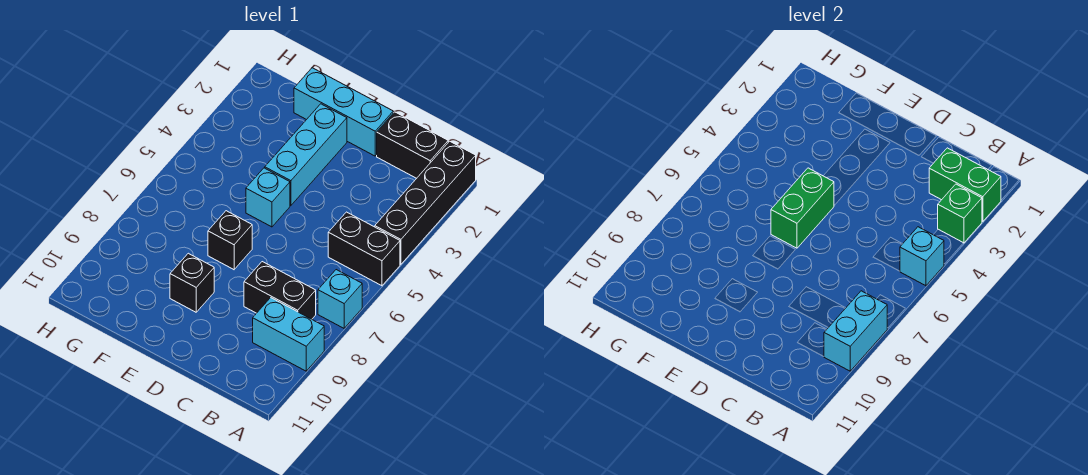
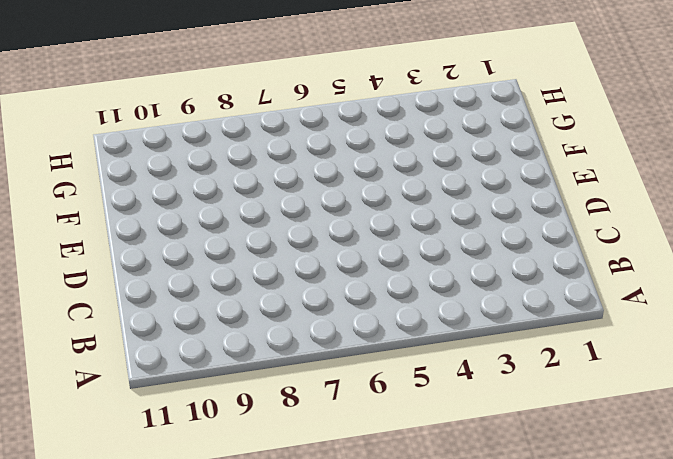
none -> black brick A1:A4 level 1
none -> black brick A5:B5 level 1
none -> cyan brick A7 level 1

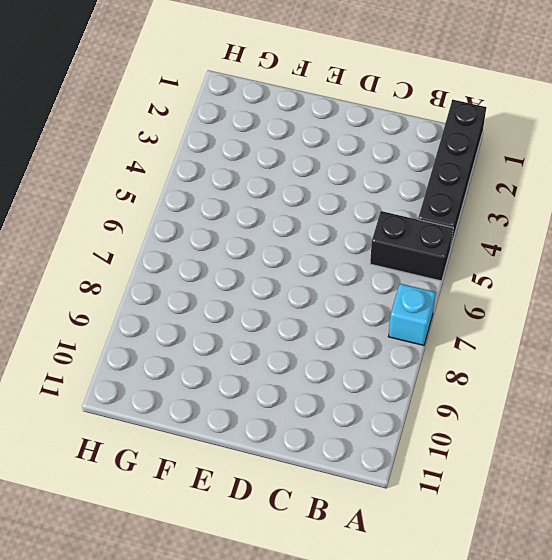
none -> cyan brick A9:B9 level 1
none -> black brick B1:C1 level 1
none -> black brick B8:C8 level 1

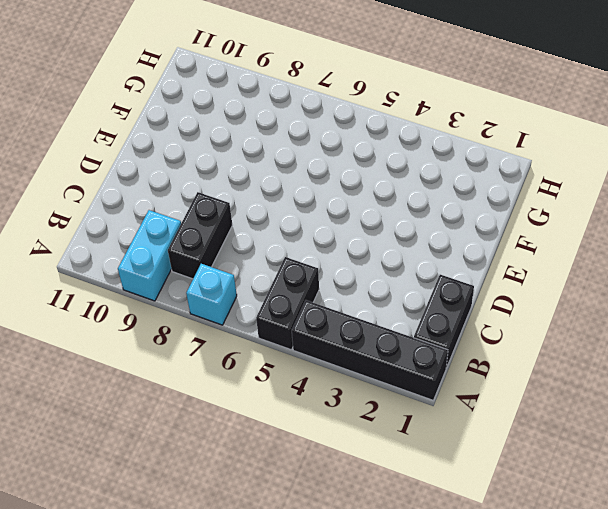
none -> cyan brick D1:F1 level 1
none -> cyan brick E2:E4 level 1
none -> cyan brick E5 level 1

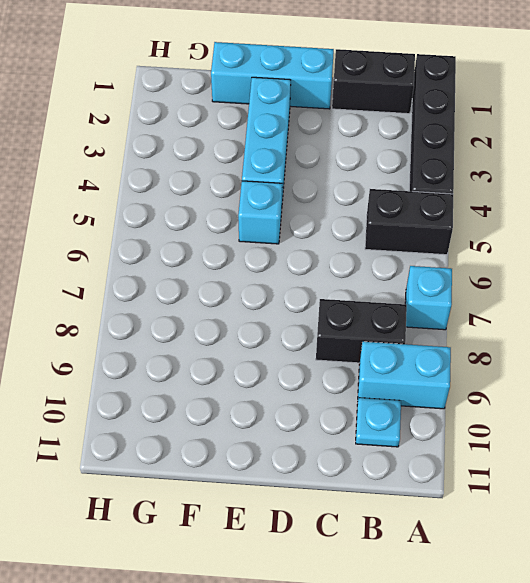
cyan plate B10 level 1 -> none
none -> black brick E7 level 1
none -> black brick E9 level 1
none -> green brick A2:B2 level 2

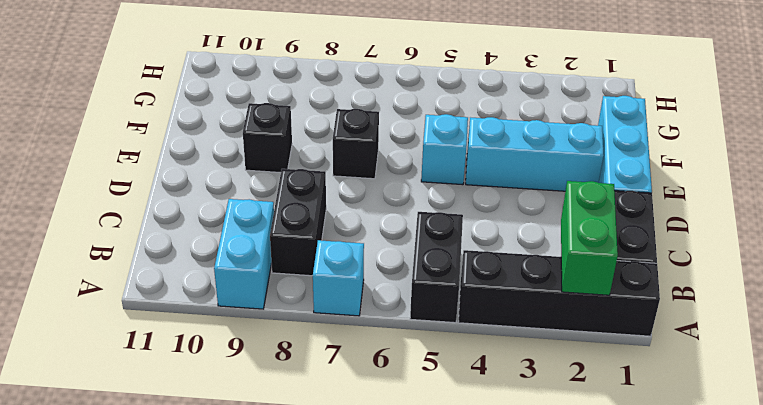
none -> green brick A3 level 2
none -> cyan brick A5 level 2
none -> cyan brick A8:A9 level 2

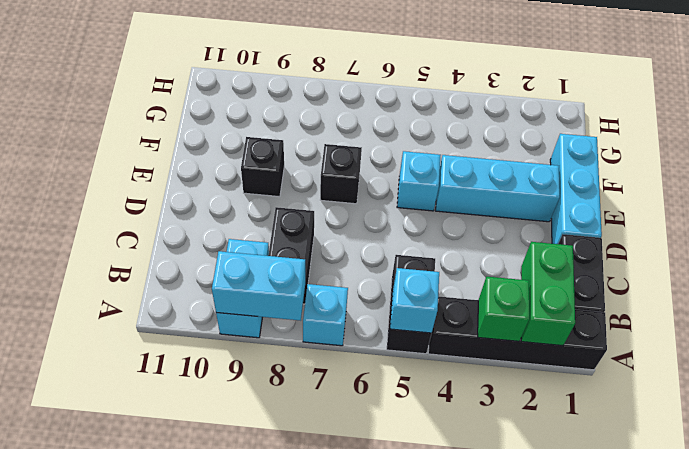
none -> green brick E5:E6 level 2

